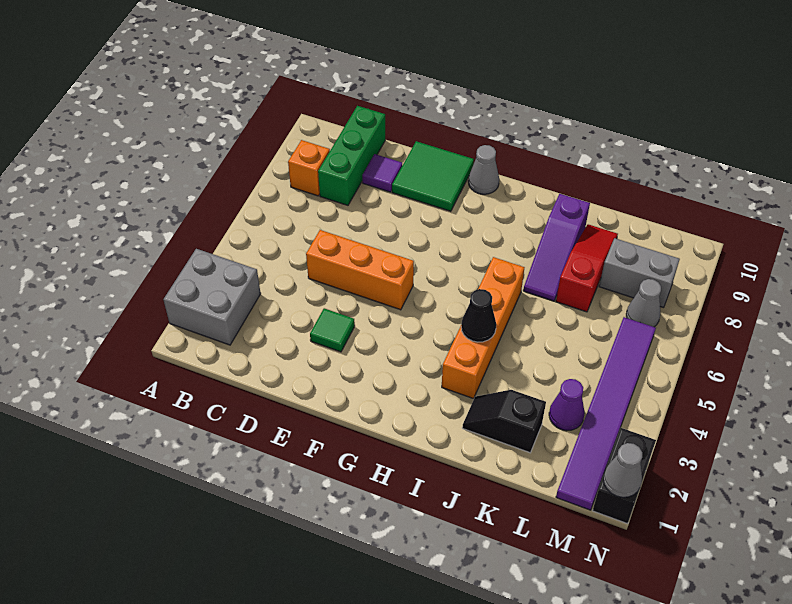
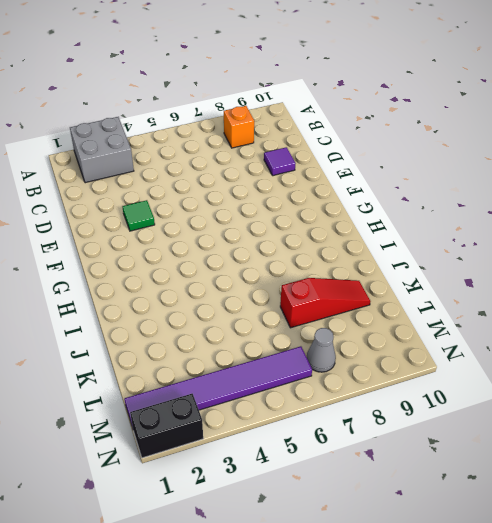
none -> green brick C8:C10 level 1
none -> orange brick D5:F5 level 1
none -> green tile E9:F10 level 1

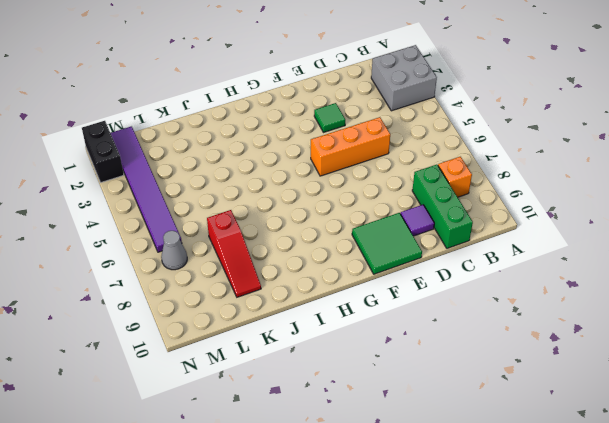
none -> grey cone G10 level 1
none -> orange brick I3:I6 level 1
none -> black slope J2:K2 level 1 top K

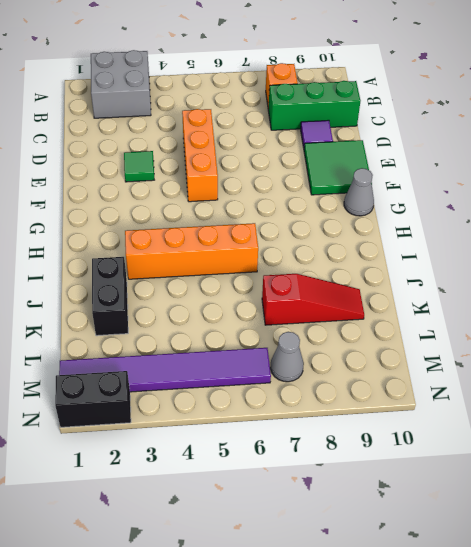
black brick J2:K2 level 1 -> black slope J2:K2 level 1 top K
none -> purple slope J7:J9 level 1 top 9
none -> purple cone L3 level 1
none -> grey brick L8:M8 level 1

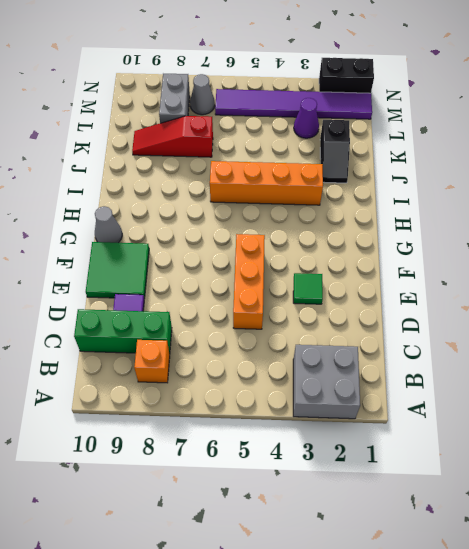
none -> purple slope J7:J9 level 1 top 9
none -> black cone I4 level 2
none -> grey cone N1 level 2

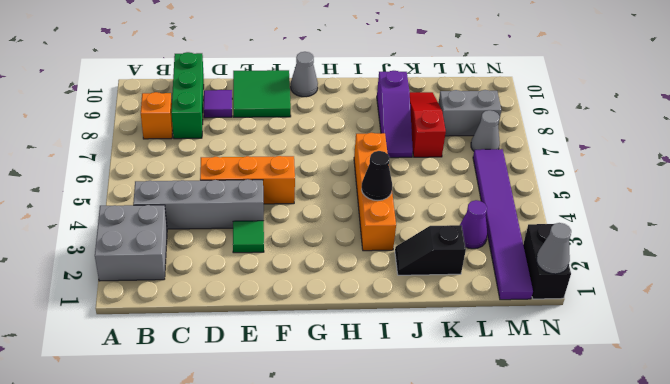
grey brick B4:E4 level 1 -> none

